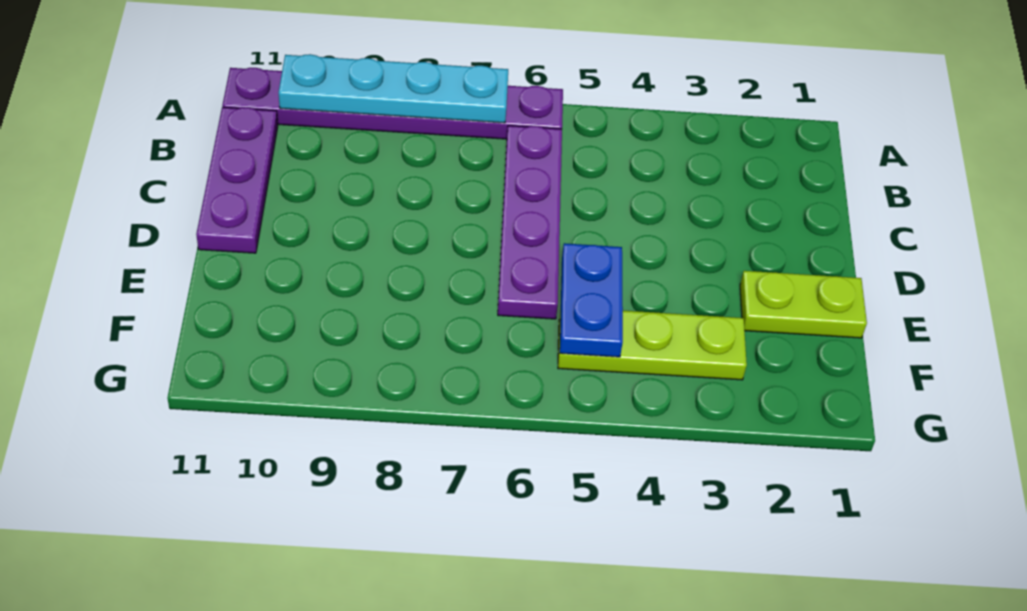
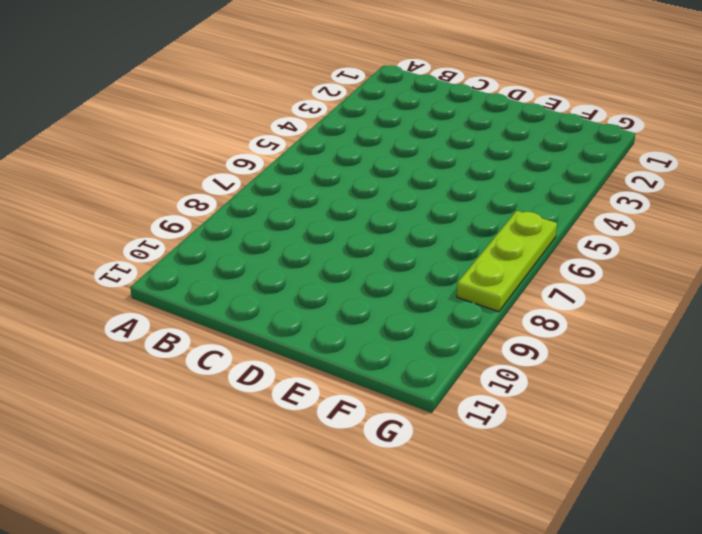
lime plate G6:G8 level 1 -> lime plate F3:F5 level 1
none -> purple plate A6:A11 level 1
none -> purple plate B6:E6 level 1

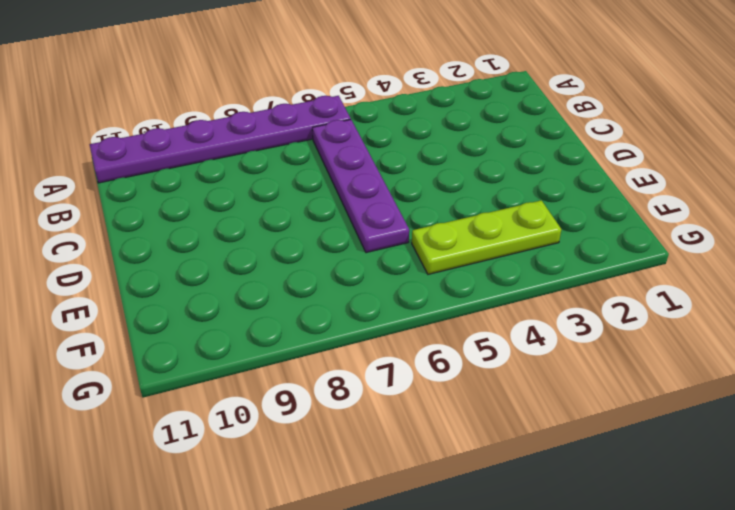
none -> purple plate B11:D11 level 1
none -> lime plate E1:E2 level 1

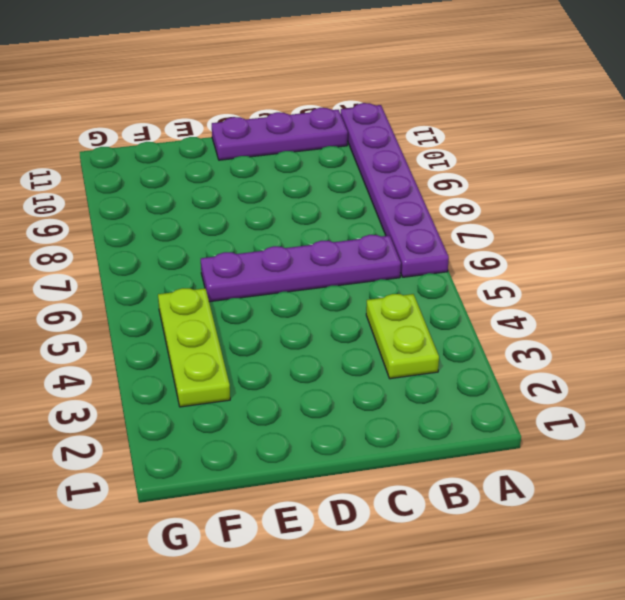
lime plate B3:B4 level 1 -> lime plate E1:E2 level 1
none -> cyan plate A7:A10 level 2
none -> blue plate E5:F5 level 2

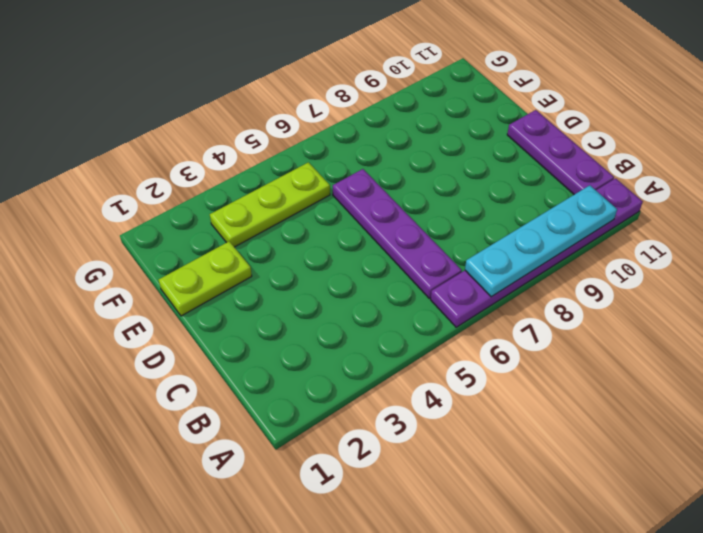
none -> blue plate E5:F5 level 2

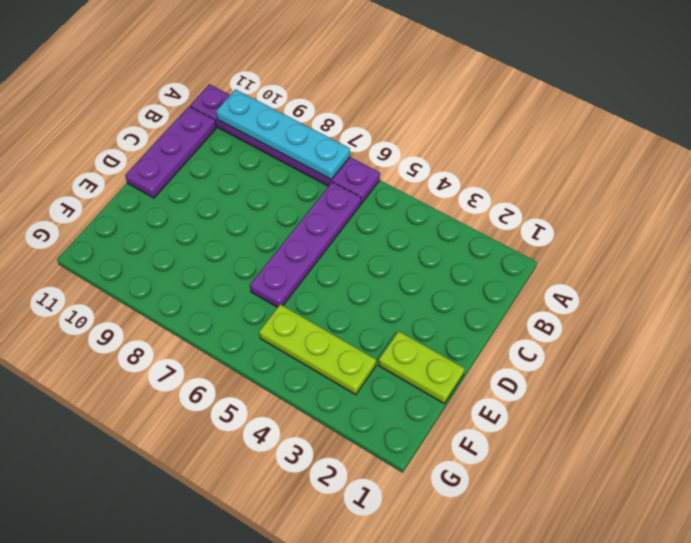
none -> blue plate E5:F5 level 2

